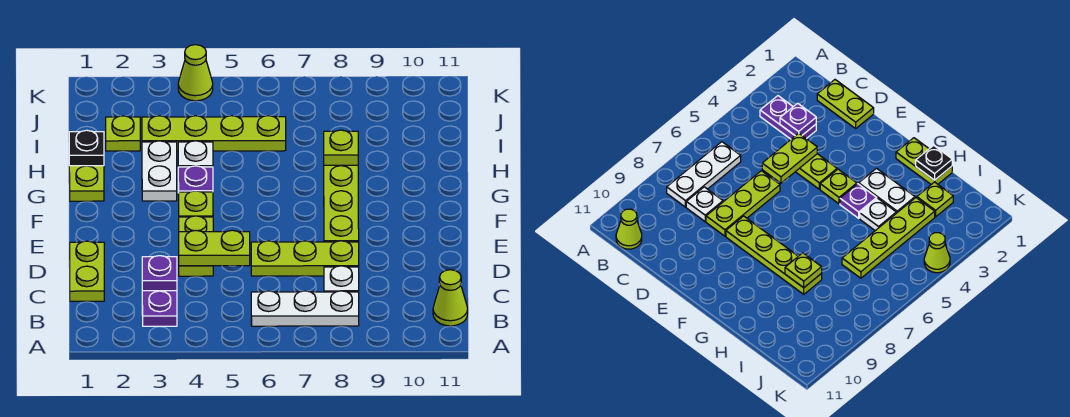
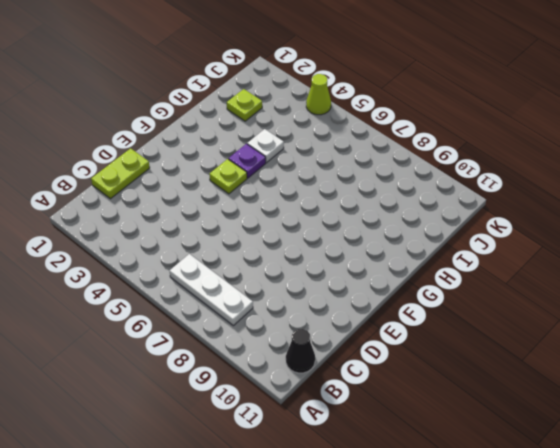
black cone B11 level 1 -> lime cone B11 level 1
none -> purple plate B3:C3 level 1
none -> white plate C8 level 1
none -> lime plate D4:E4 level 1

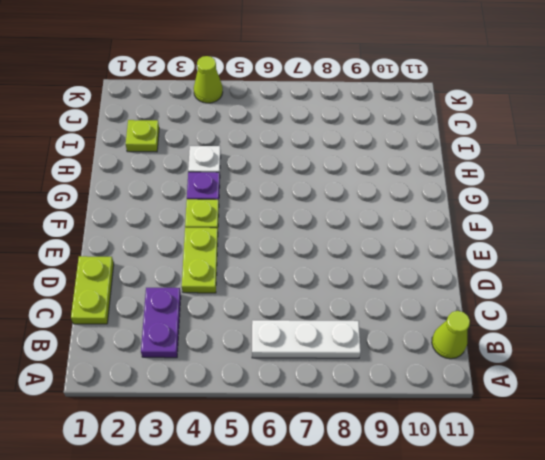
none -> white plate C8 level 1
none -> lime plate D6:D8 level 1
none -> lime plate E8:H8 level 1

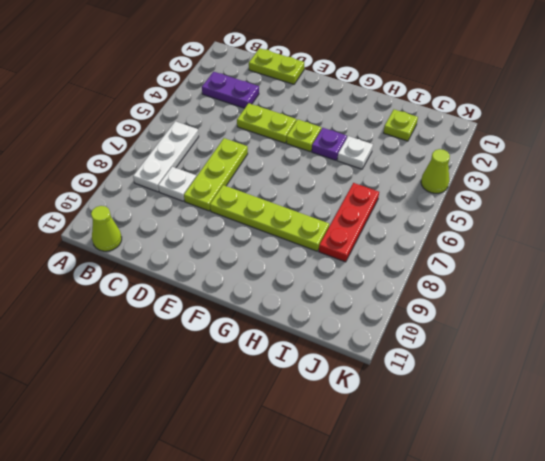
red plate I6:I8 level 1 -> lime plate I3:I6 level 1
none -> lime plate G1:H1 level 1
none -> white plate G3:H3 level 1
none -> purple plate C3 level 2

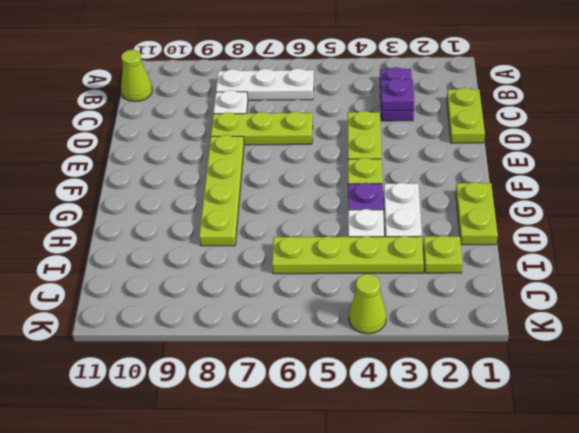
none -> lime plate D4:D5 level 2
none -> black plate H1 level 2
none -> lime plate H8 level 2

